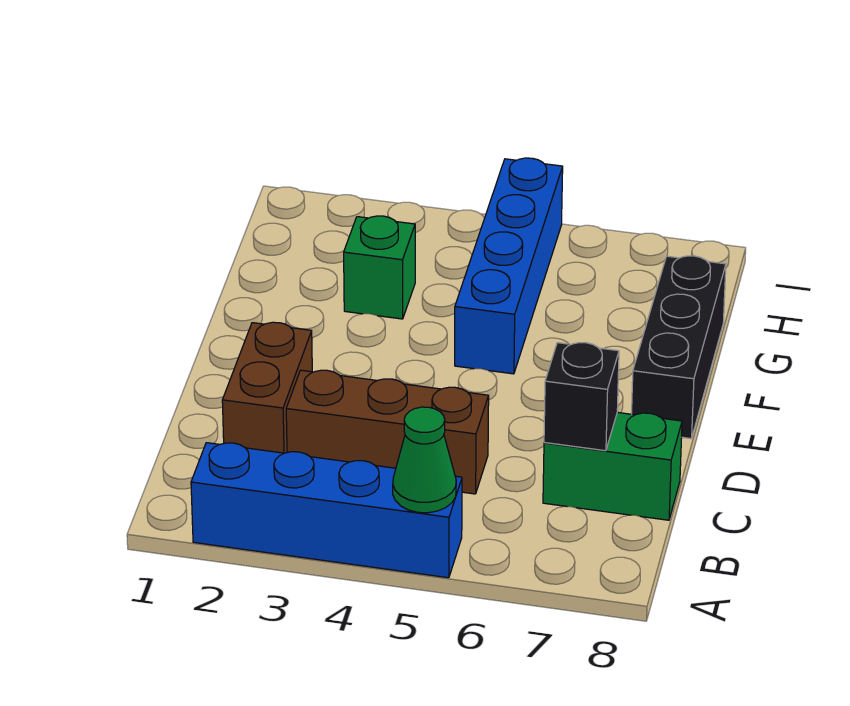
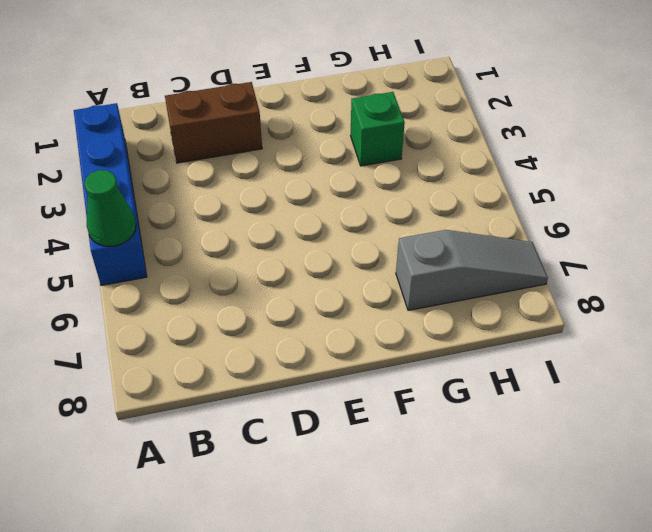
grey slope G7:I7 level 1 top G -> none
none -> brown brick C3:C5 level 1
none -> green brick C7:C8 level 1

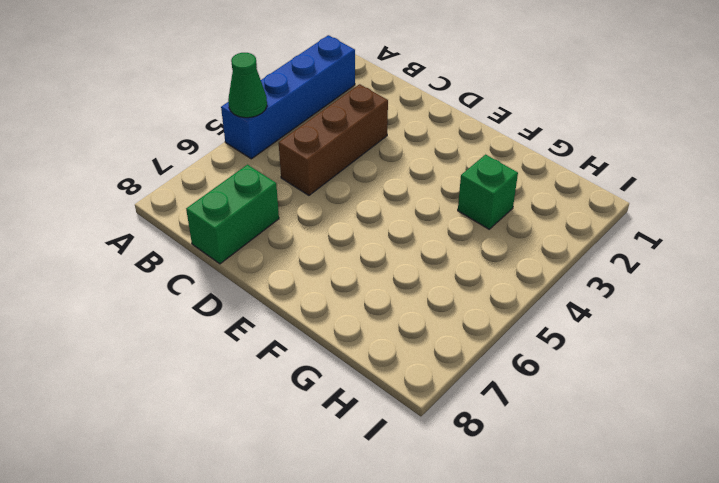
none -> brown brick C2:D2 level 1
none -> black brick E8:G8 level 1

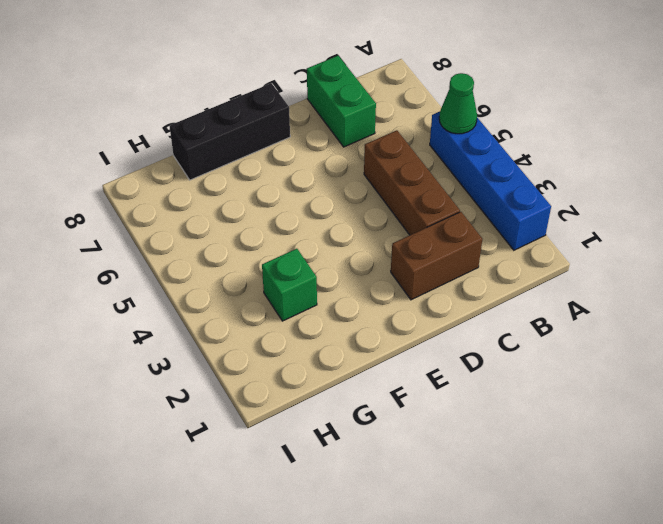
none -> blue brick F5:I5 level 1
none -> black brick C7 level 2

